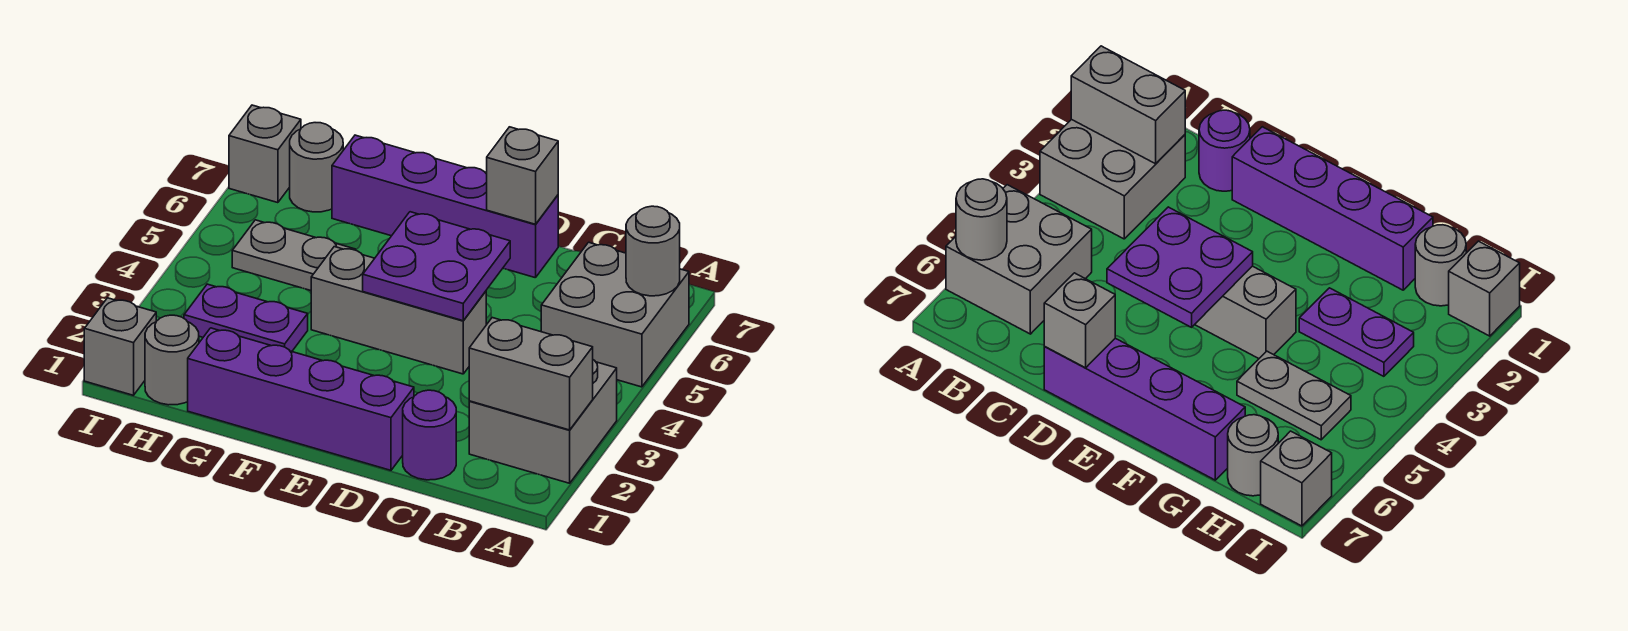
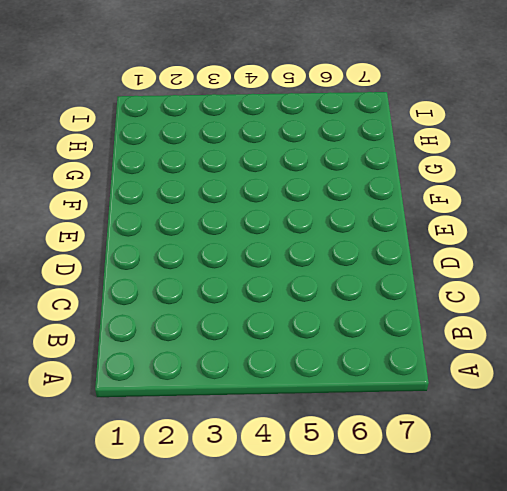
none -> grey brick A2:B3 level 1
none -> grey brick A5:B6 level 1
none -> purple round brick C1 level 1

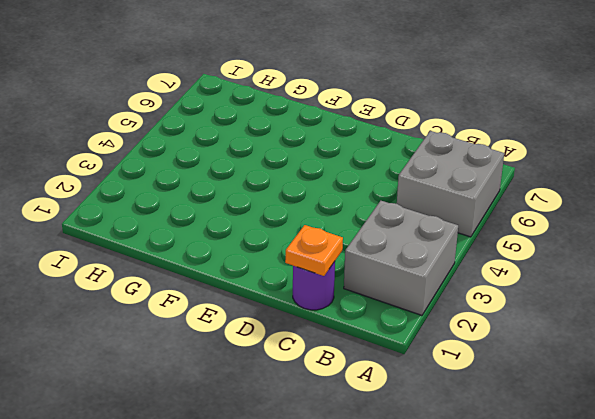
orange plate C1 level 2 -> none
none -> purple brick D1:G1 level 1
none -> grey brick D4:F4 level 1
none -> purple brick D7:G7 level 1

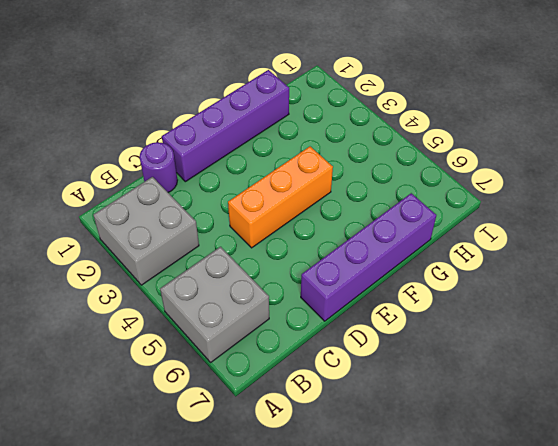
orange brick D4:F4 level 1 -> grey brick D4:F4 level 1
none -> purple plate G3:H3 level 1
none -> grey plate G5:H5 level 1
none -> grey round brick H1 level 1

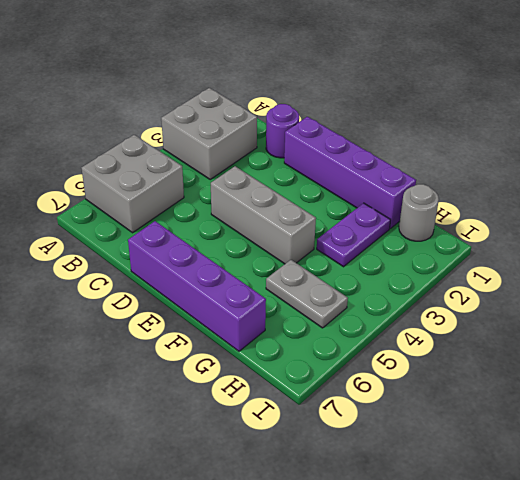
purple plate G2:G3 level 1 -> purple plate G3:H3 level 1
none -> grey round brick H7 level 1
none -> grey brick I1 level 1
none -> grey brick I7 level 1

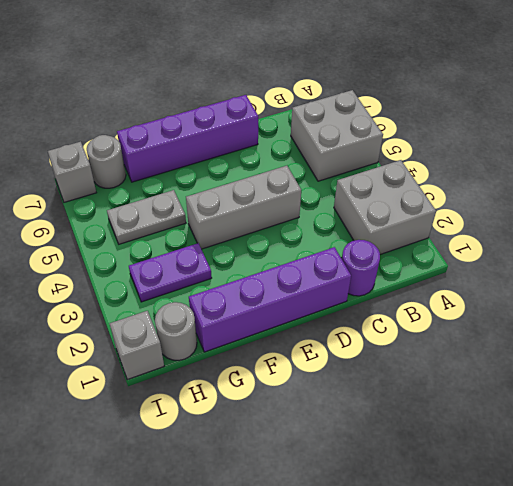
none -> grey brick A2:B2 level 2
none -> grey round brick A6 level 2
none -> purple plate D4:E5 level 2

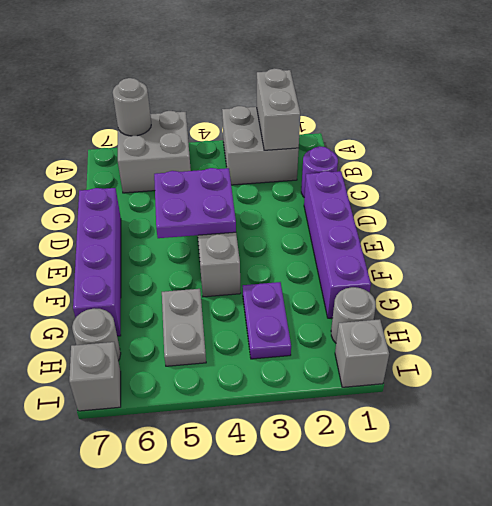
none -> grey brick D7 level 2

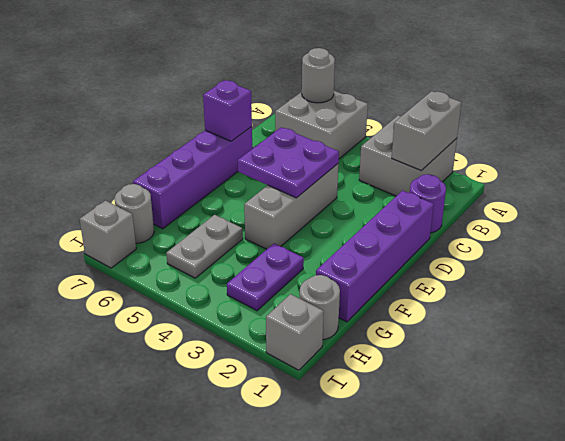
purple brick D7 level 2 -> grey brick D7 level 2

